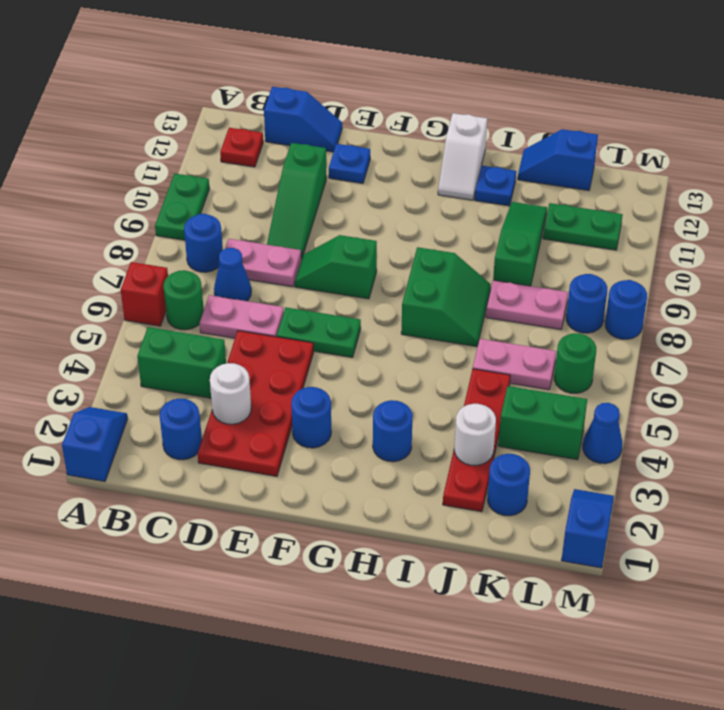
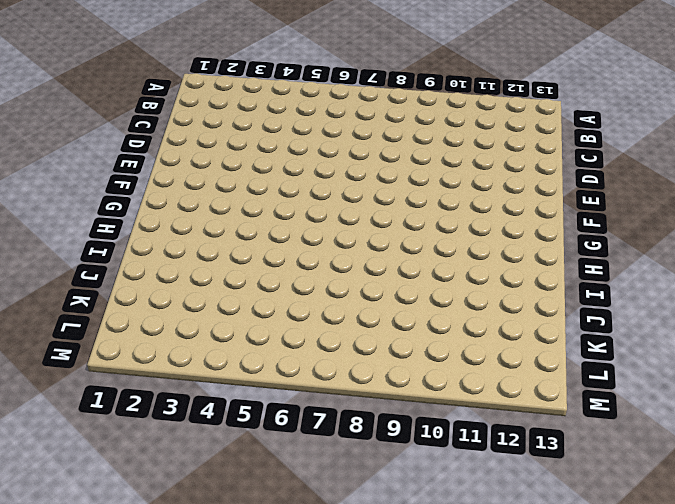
none -> blue slope A1:A2 level 1 top 1
none -> red brick A6 level 1
none -> green plate A9:A10 level 1
none -> green brick B4:C4 level 1

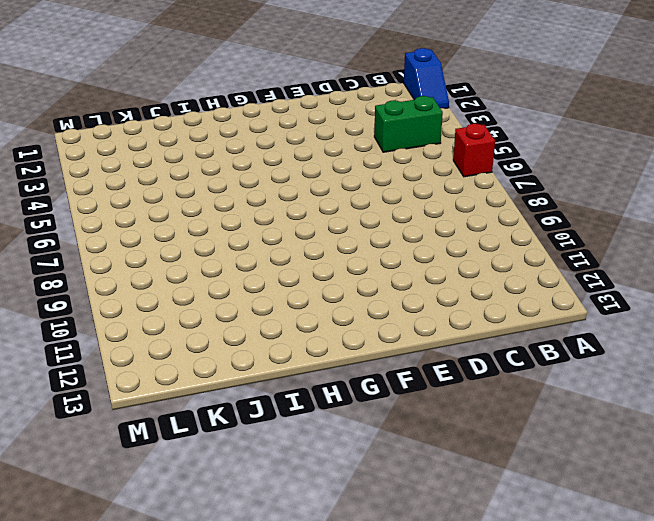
none -> green plate A9:A10 level 1
none -> green round brick B6 level 1
none -> blue round brick B8 level 1
none -> red plate B12 level 1

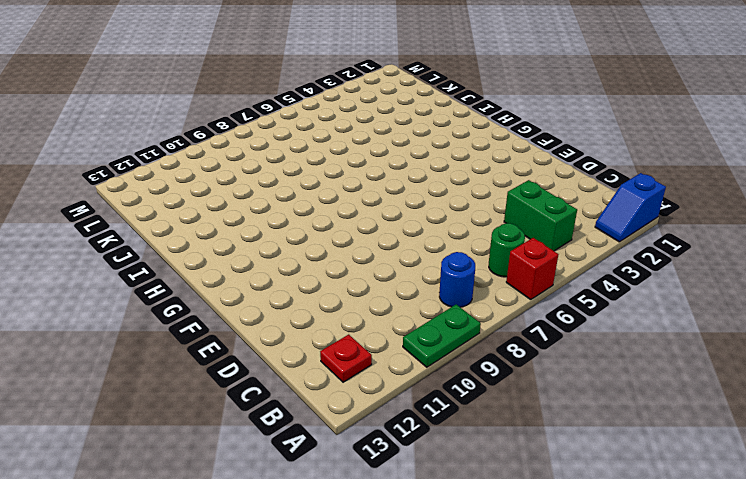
none -> blue round brick C2 level 1
none -> pink plate C6:D6 level 1
none -> blue cone C7 level 1
none -> pink plate C8:D8 level 1

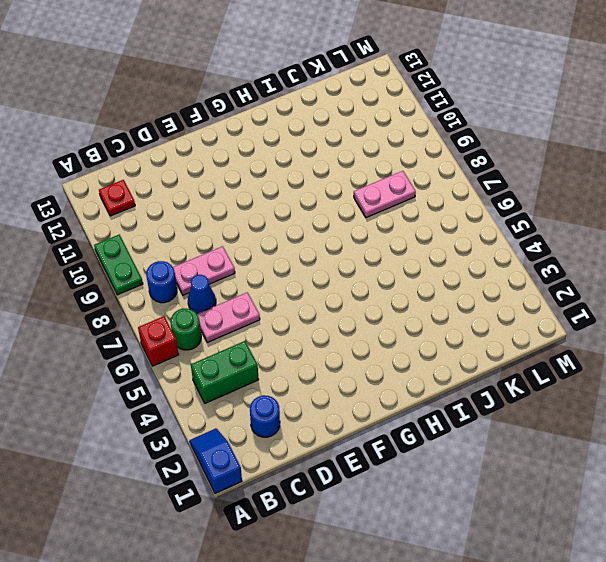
none -> blue slope C13:D13 level 1 top C
none -> red plate D2:E5 level 1
none -> green slope D9:D11 level 1 top 11
none -> green plate E6:F6 level 1

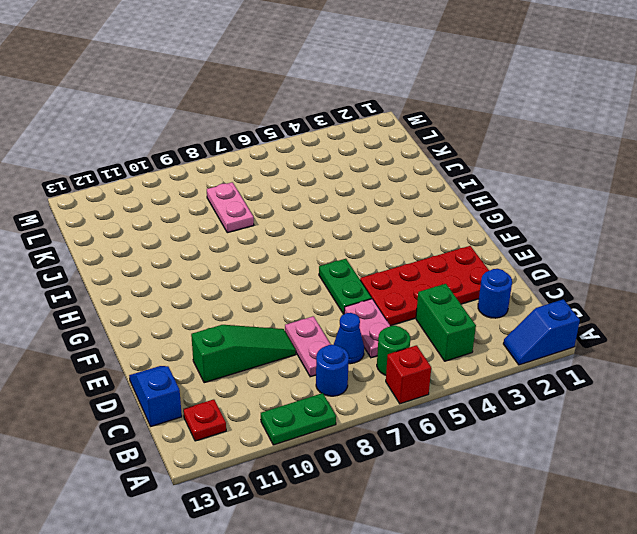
none -> green slope E8:F8 level 1 top F
none -> blue plate E12 level 1
none -> blue round brick F3 level 1
none -> blue round brick H3 level 1

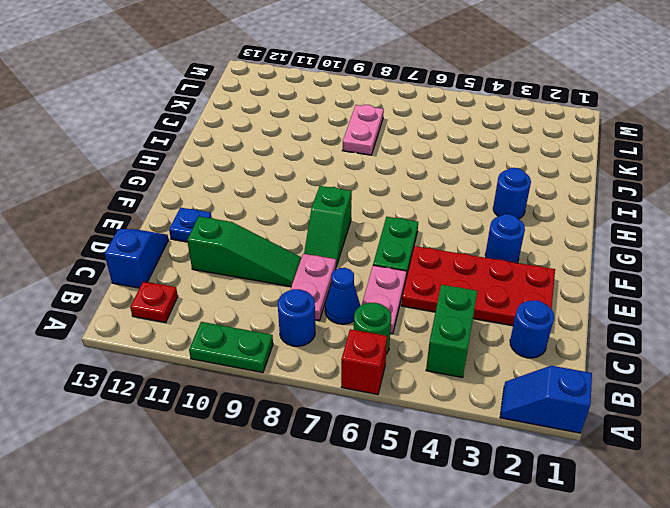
none -> green slope H7:I8 level 1 top H
none -> white slope H12:H13 level 1 top 13
none -> blue plate I12 level 1
none -> red plate J2:J5 level 1

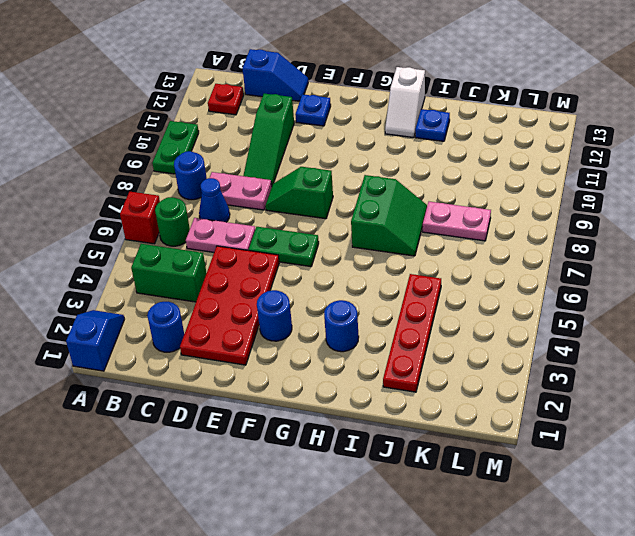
none -> pink plate J6:K6 level 1
none -> green slope J9:J11 level 1 top 9
none -> blue slope J13:K13 level 1 top K
none -> blue round brick K2 level 1

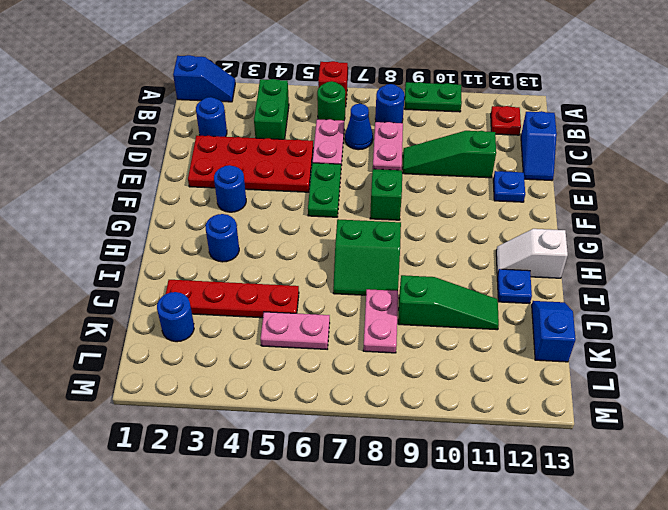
pink plate K5:K6 level 1 -> pink plate J6:K6 level 1
none -> green brick K4:L4 level 1
none -> green plate K11:L11 level 1
none -> green round brick L6 level 1
none -> blue round brick L8 level 1

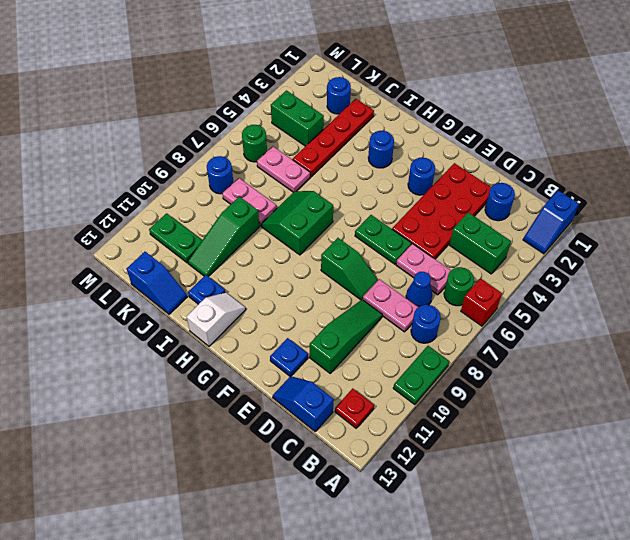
none -> blue slope M1:M2 level 1 top 1
none -> blue cone M4 level 1
none -> blue round brick M8 level 1
none -> white round brick D3 level 2

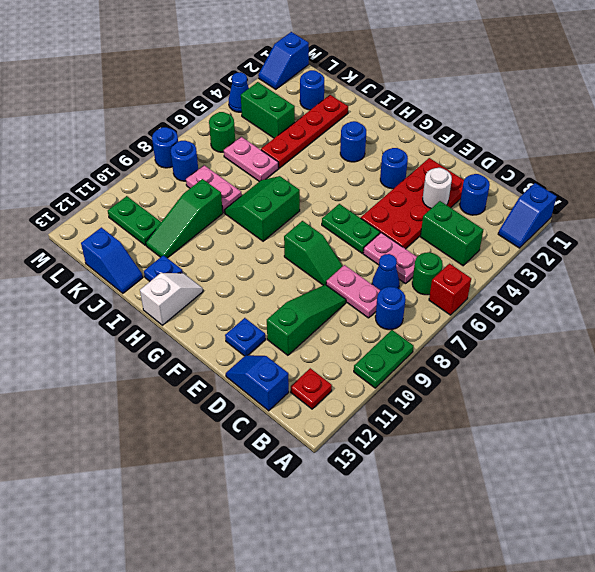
none -> white round brick J3 level 2

